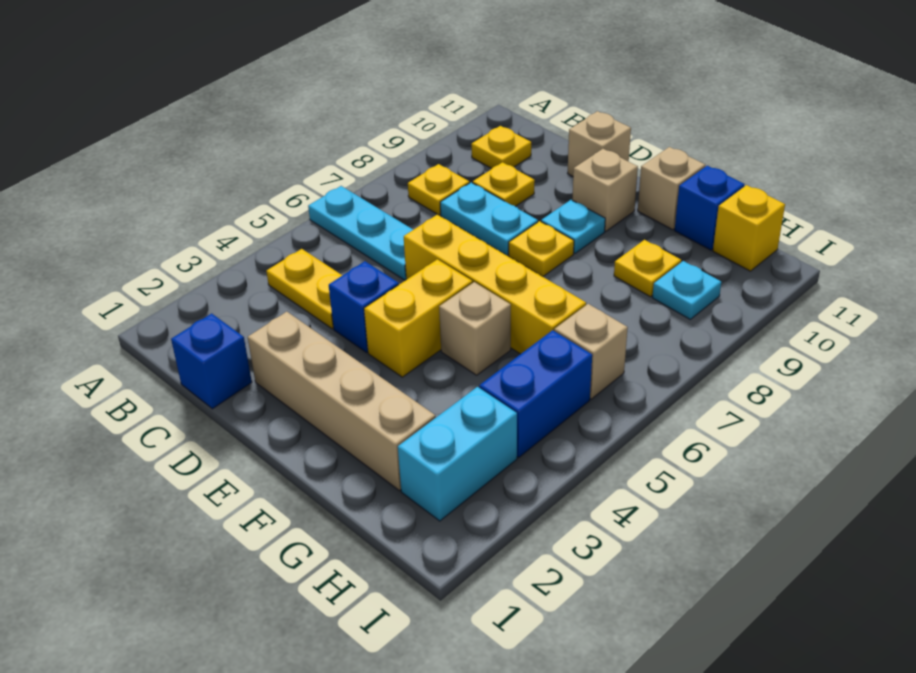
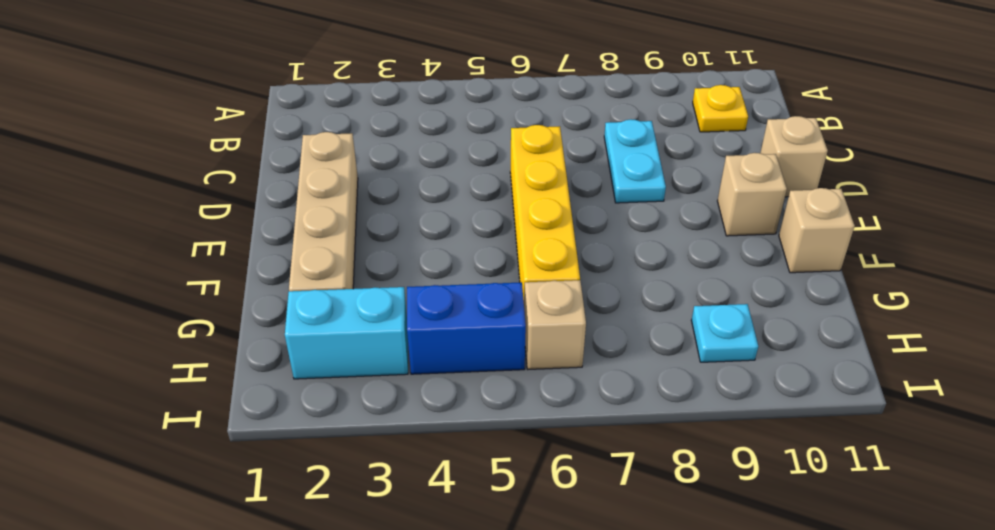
none -> cyan plate A6:C6 level 1
none -> yellow plate B4:C4 level 1
none -> yellow plate B8 level 1

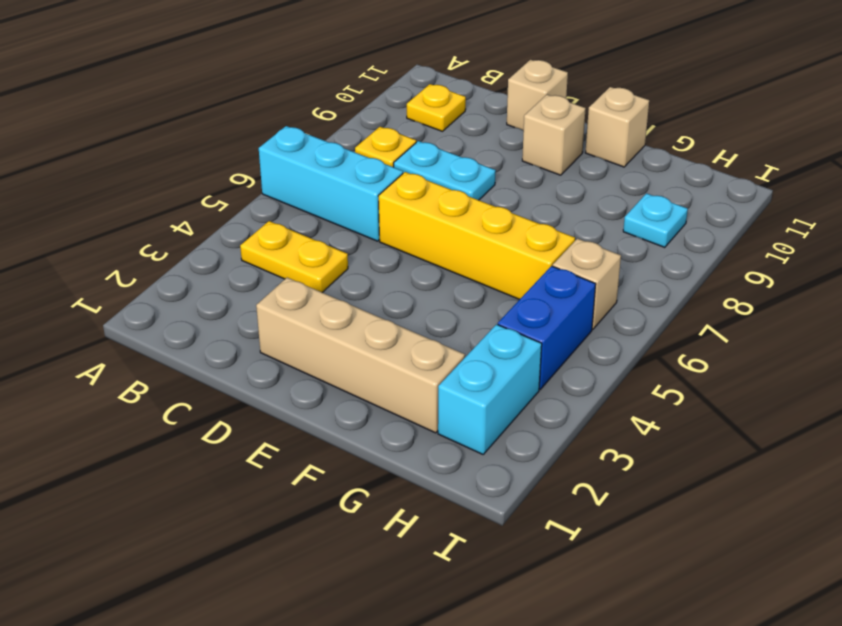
cyan brick A6:C6 level 1 -> cyan plate A6:C6 level 1
none -> blue brick C1 level 1
none -> yellow plate C9 level 1
none -> blue brick D4 level 1

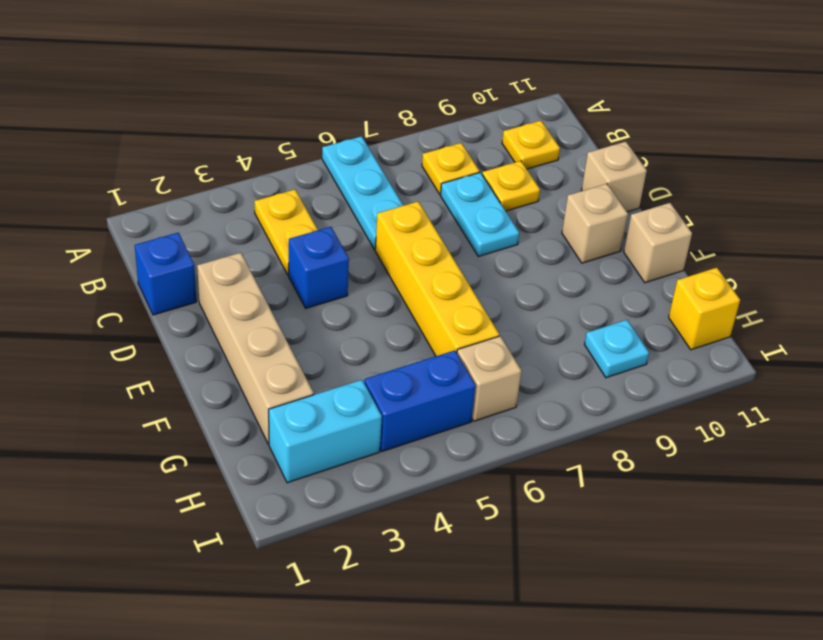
none -> yellow brick E4:E5 level 1
none -> yellow plate E8 level 1
none -> cyan plate E9 level 1

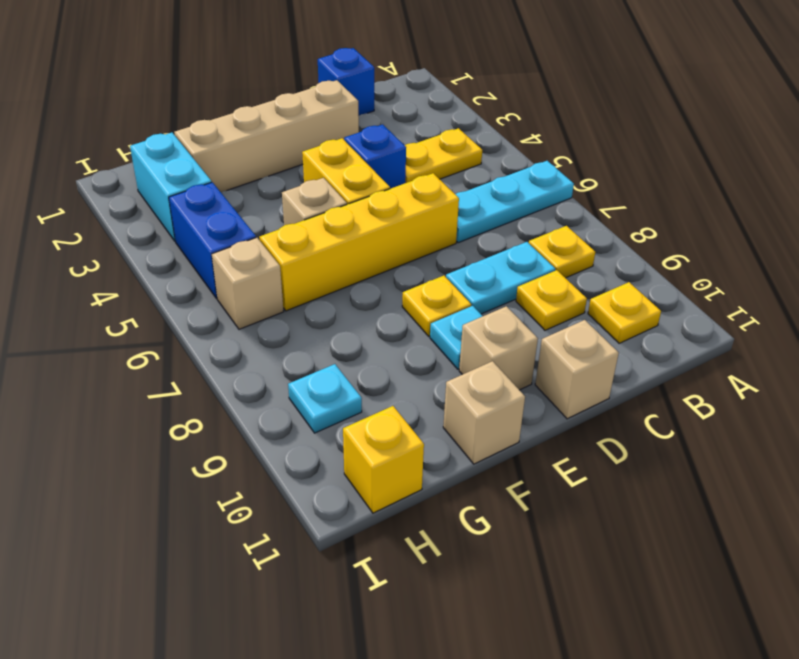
none -> yellow plate G9 level 1
none -> blue brick G11 level 1

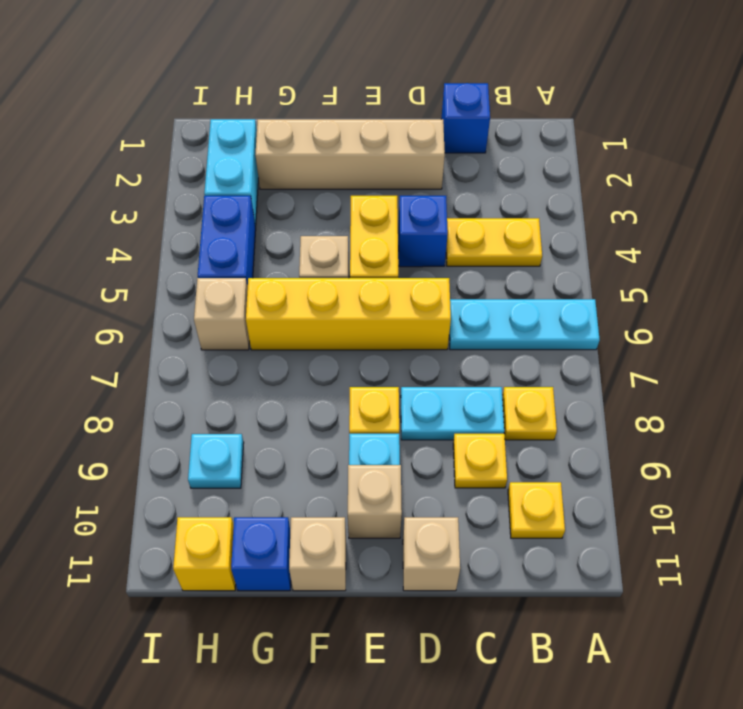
none -> yellow plate G9 level 1

